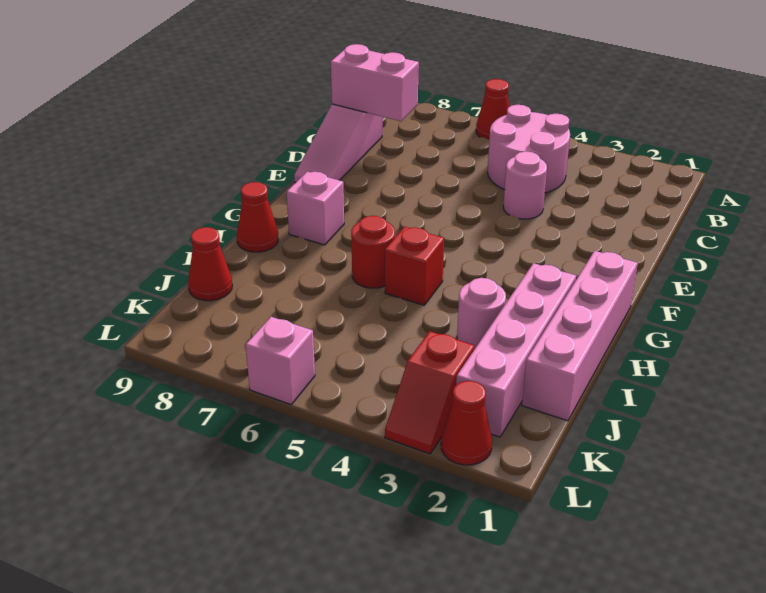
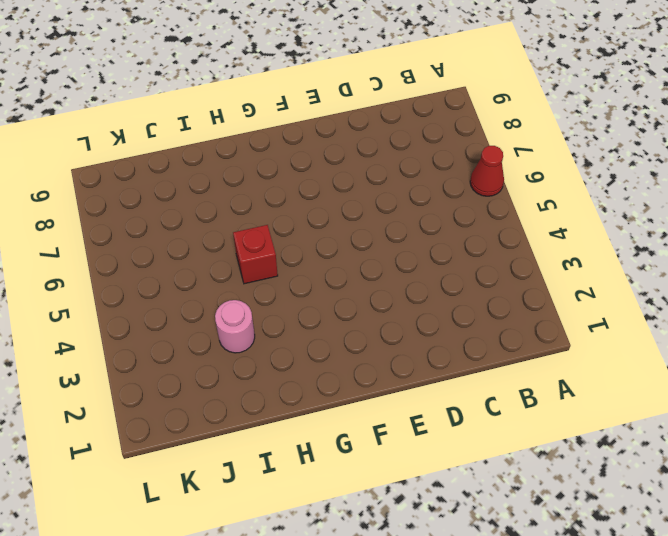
none -> pink round brick B4:C5 level 1
none -> pink slope C9:E9 level 1 top C
none -> pink round brick D4 level 1

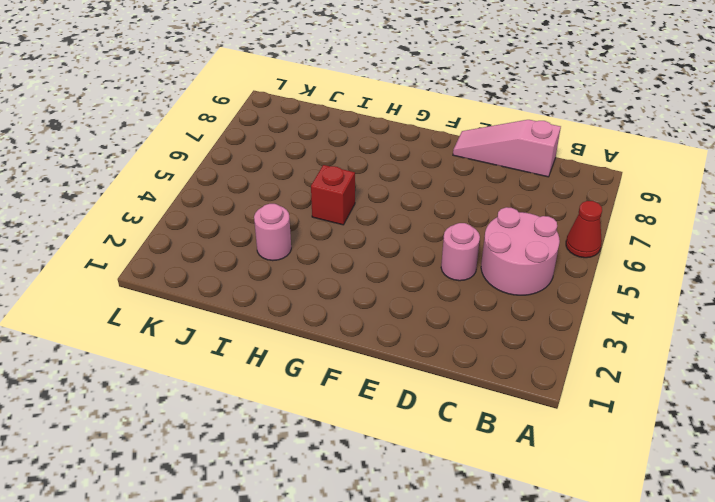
none -> pink brick G1:J1 level 1
none -> pink brick G8 level 1
none -> pink brick H2:K2 level 1

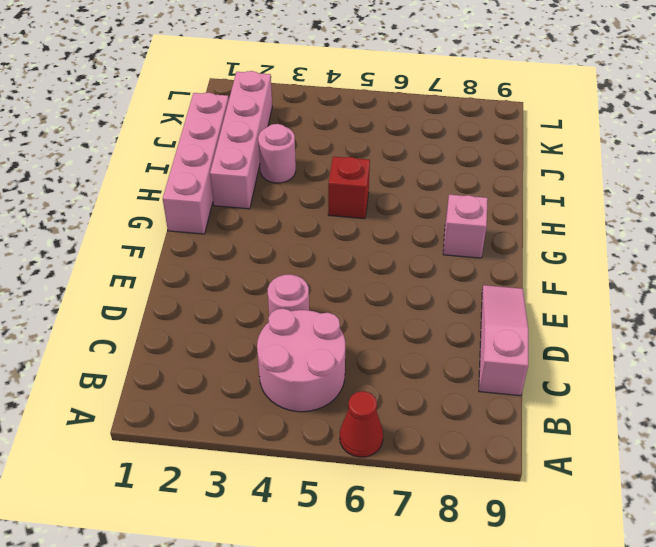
none -> red round brick H6 level 1
none -> red cone H9 level 1
none -> red cone J9 level 1

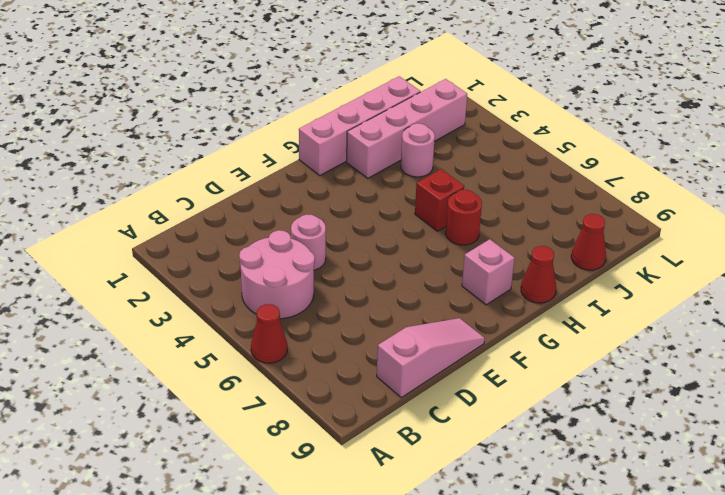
none -> red slope K3:L3 level 1 top K
none -> red cone L2 level 1
none -> pink brick L6 level 1

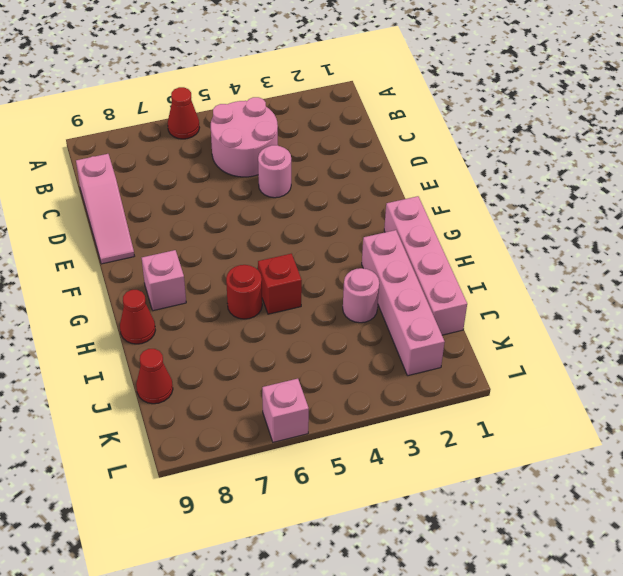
none -> red slope K3:L3 level 1 top K
none -> red cone L2 level 1
none -> pink brick C8:C9 level 2

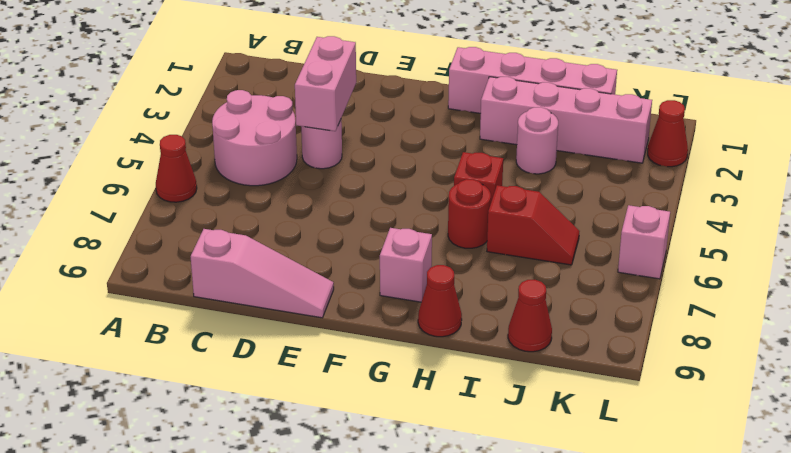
pink brick D3:D4 level 2 -> pink brick C8:C9 level 2
red slope I6:J6 level 1 top I -> red slope K3:L3 level 1 top K

